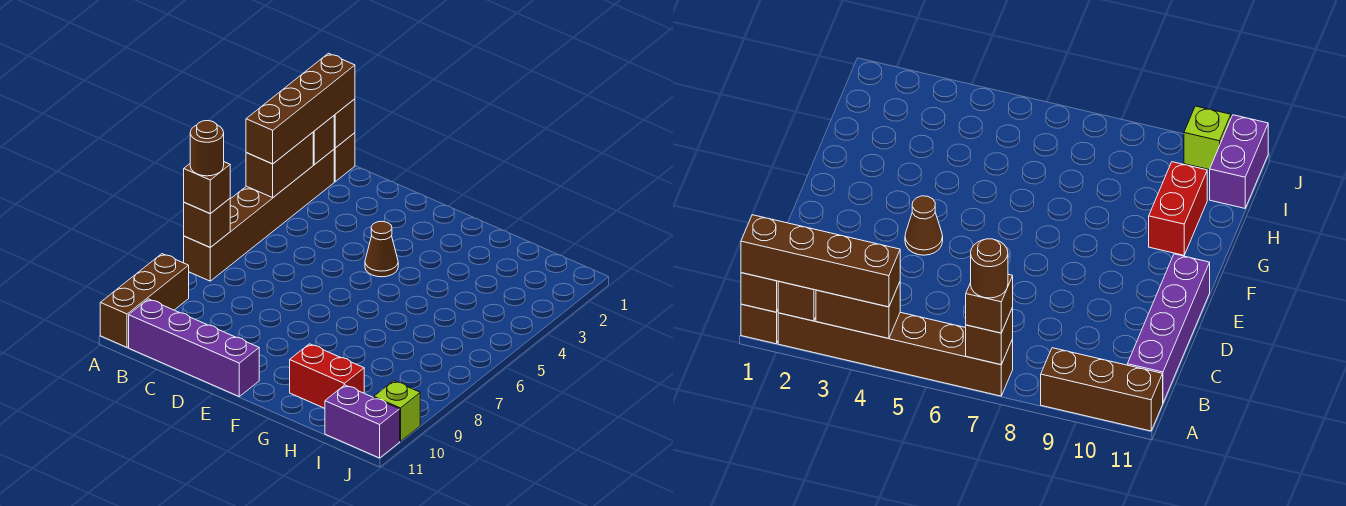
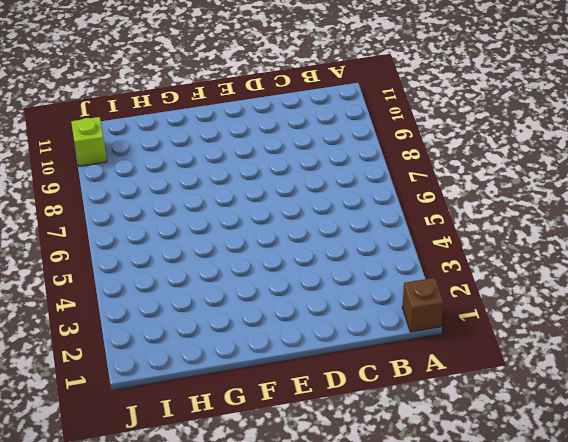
none -> brown brick A2:A7 level 1
none -> brown brick A9:A11 level 1
none -> purple brick B11:E11 level 1

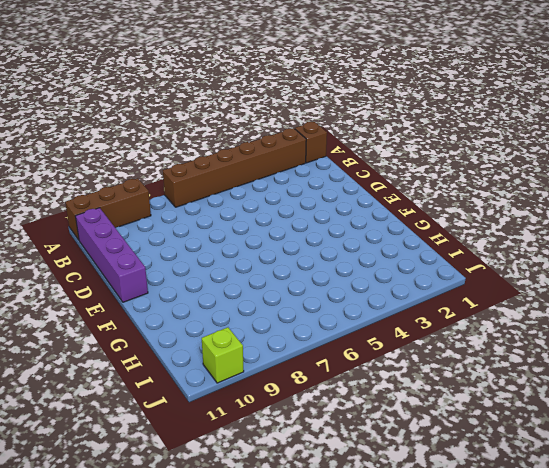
none -> brown cone E4 level 1
none -> red brick G10:H10 level 1
none -> purple brick I11:J11 level 1

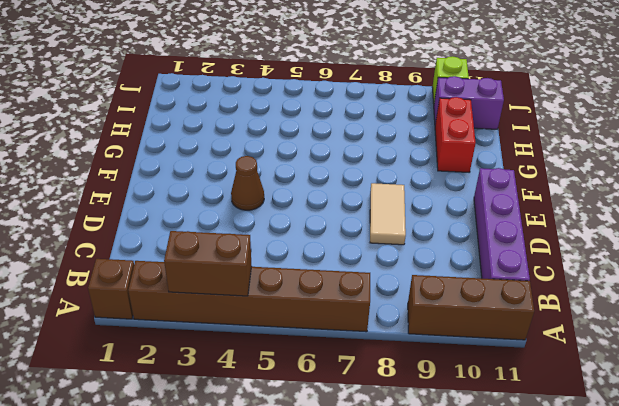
tan tile D8:E8 level 1 -> none
purple brick I10:I11 level 1 -> purple brick I11:J11 level 1
none -> brown brick A1 level 2
none -> brown brick A2 level 2
none -> brown brick A7 level 2

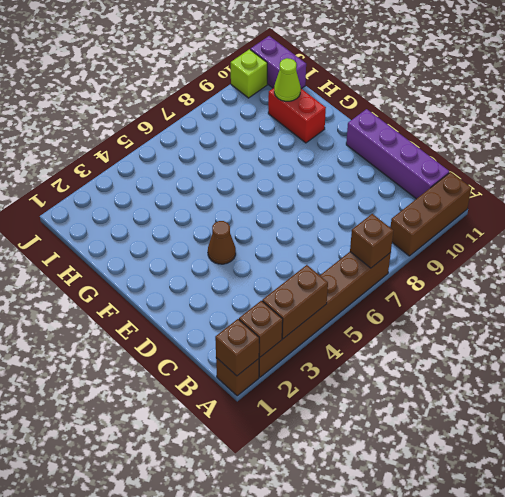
lime cone H10 level 2 -> none
none -> brown brick A1:A4 level 3
none -> brown brick A7 level 3
none -> brown round brick A7 level 4

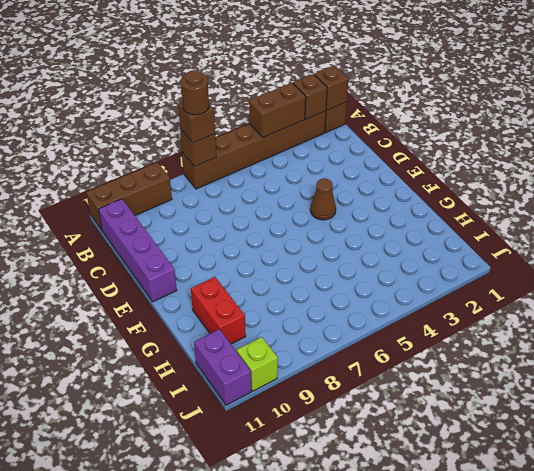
none -> brown brick A1:A4 level 3

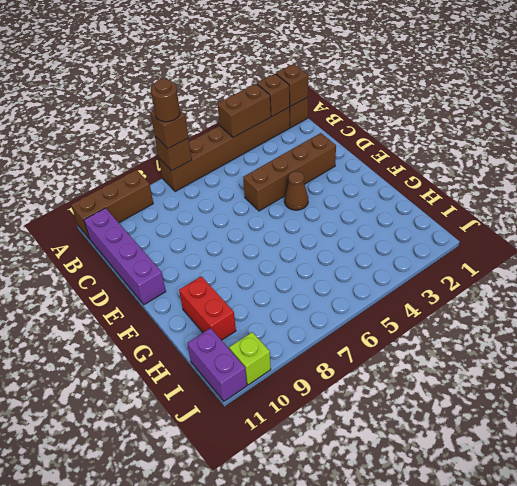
brown brick D2:D5 level 1 -> brown brick A1:A4 level 3

